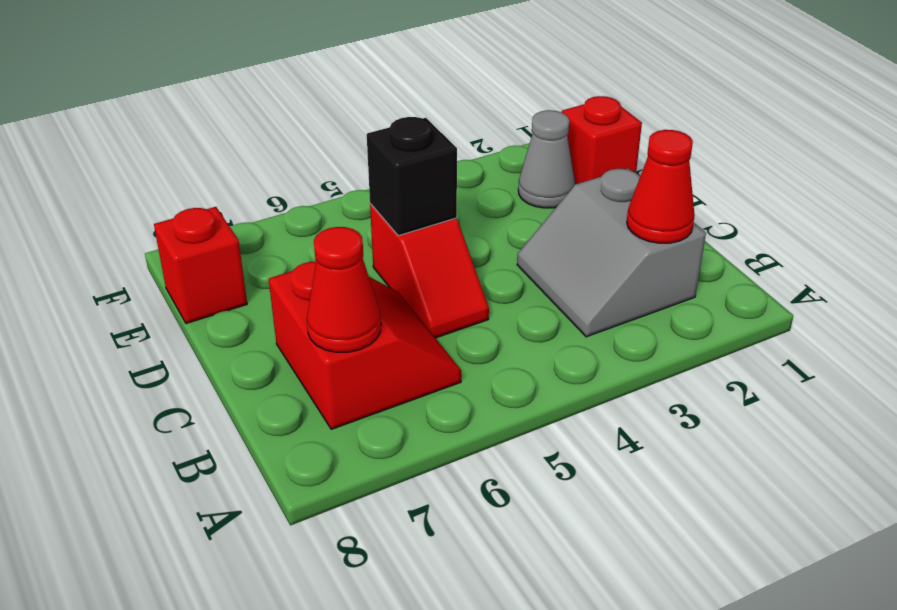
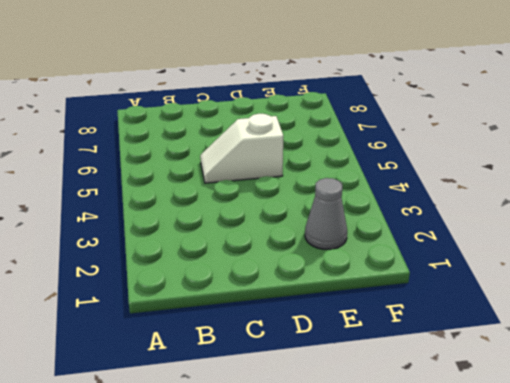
white slope C5:D5 level 1 top D -> red slope C5:D5 level 1 top D
none -> grey slope B2:C3 level 1 top 2
none -> red slope B6:C7 level 1 top 7

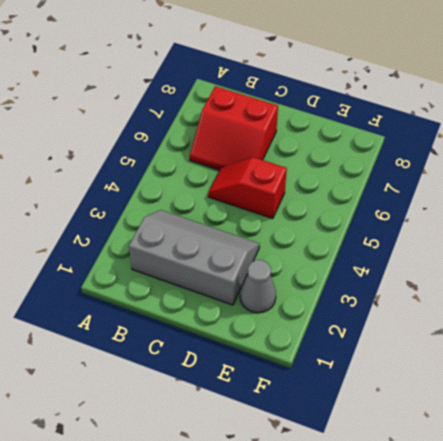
grey slope B2:D3 level 1 top 2 -> grey slope B2:C3 level 1 top 2
none -> red brick E1 level 1
none -> red brick E8 level 1

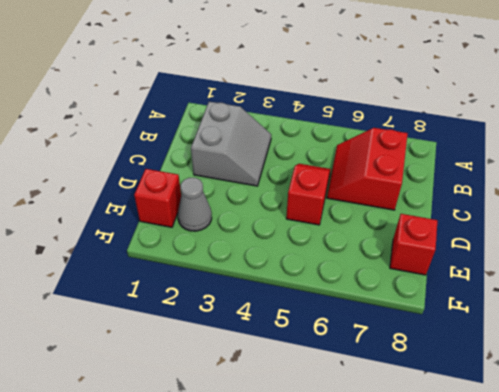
none -> red cone B2 level 2
none -> red cone B7 level 2

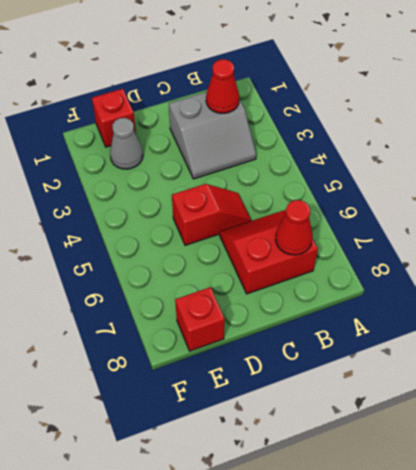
none -> black brick D5 level 2

